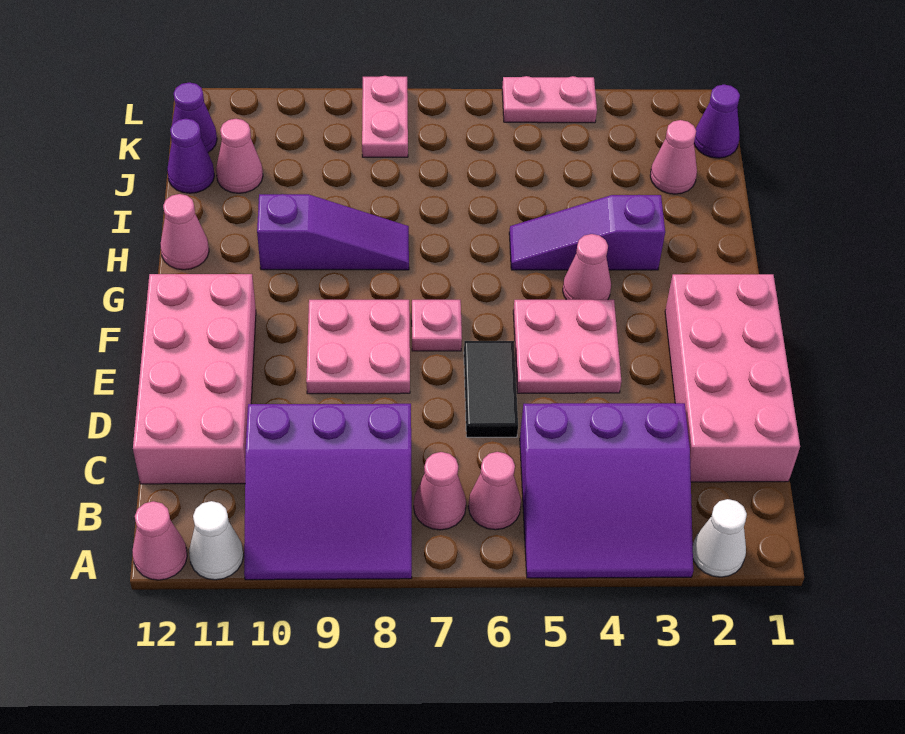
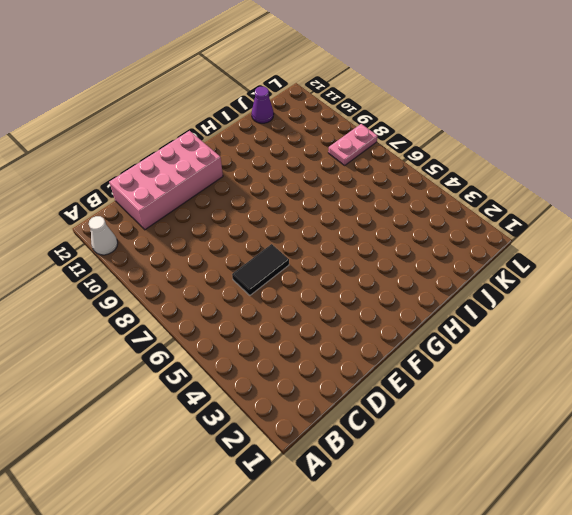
none -> white cone A2 level 1
none -> purple slope A3:C5 level 1 top C
none -> purple slope A8:C10 level 1 top C

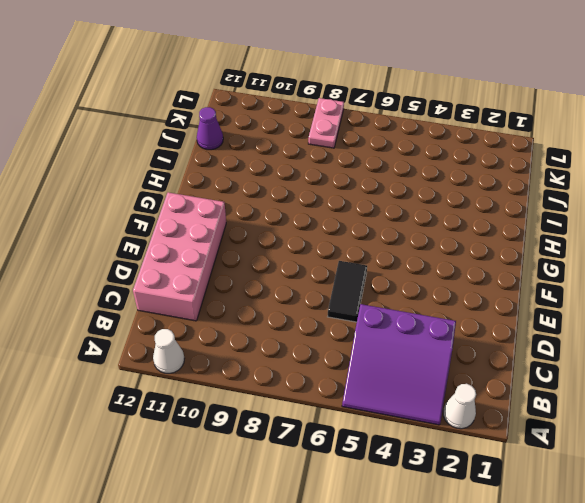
none -> purple slope A8:C10 level 1 top C
none -> pink cone A12 level 1
none -> pink cone B6 level 1

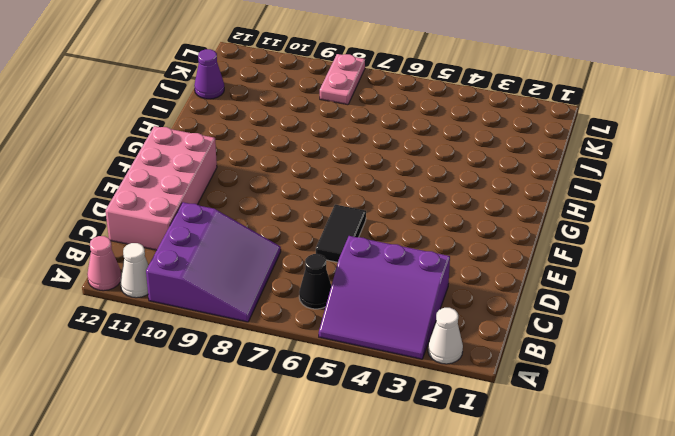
purple slope A8:C10 level 1 top 10 -> purple slope A8:C10 level 1 top C
black cone B6 level 1 -> pink cone B6 level 1
none -> pink cone B7 level 1
none -> pink brick C1:F2 level 1
none -> pink plate E4:F5 level 1

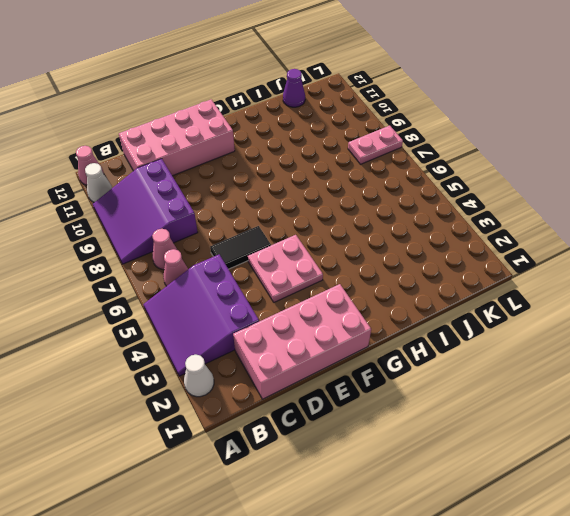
none -> pink plate E8:F9 level 1
none -> pink plate F7 level 1
none -> pink cone G4 level 1

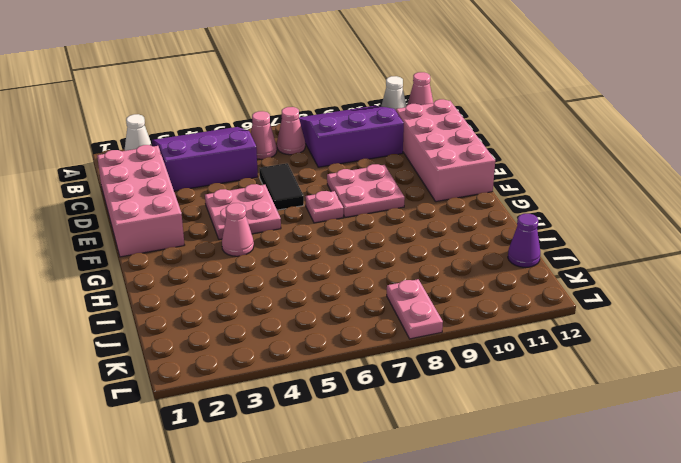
none -> purple slope H3:H5 level 1 top 3
none -> purple slope H8:H10 level 1 top 10
none -> pink cone H12 level 1

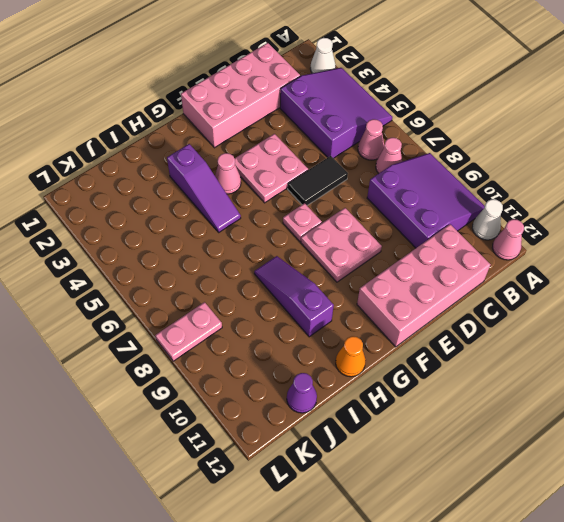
orange cone H12 level 1 -> pink cone H12 level 1
none -> pink cone J2 level 1
none -> pink cone J11 level 1
none -> purple cone K1 level 1

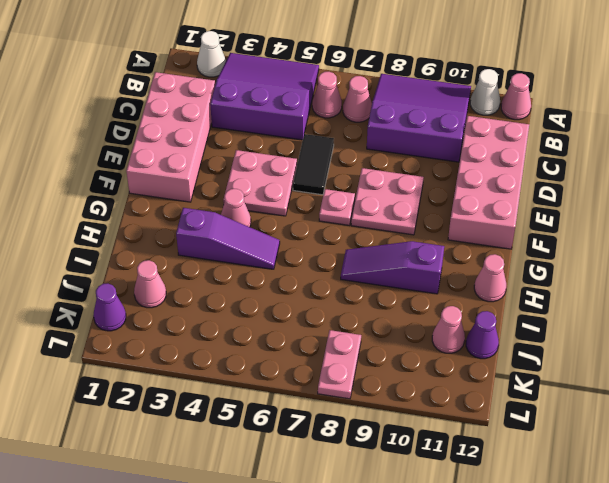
none -> purple cone K12 level 1
none -> pink plate L4:L5 level 1

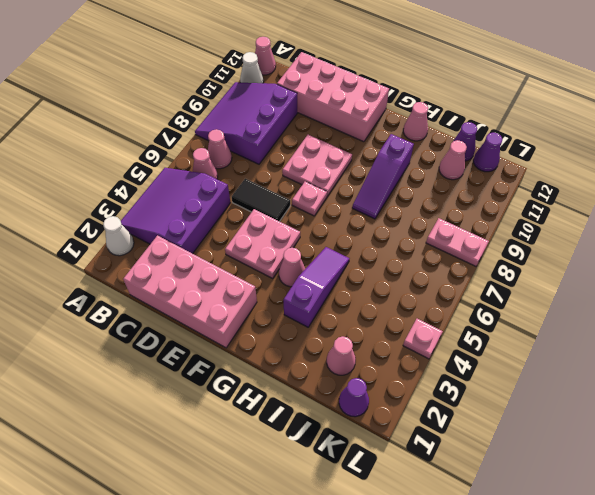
pink plate L4 level 1 -> pink plate L4:L5 level 1

